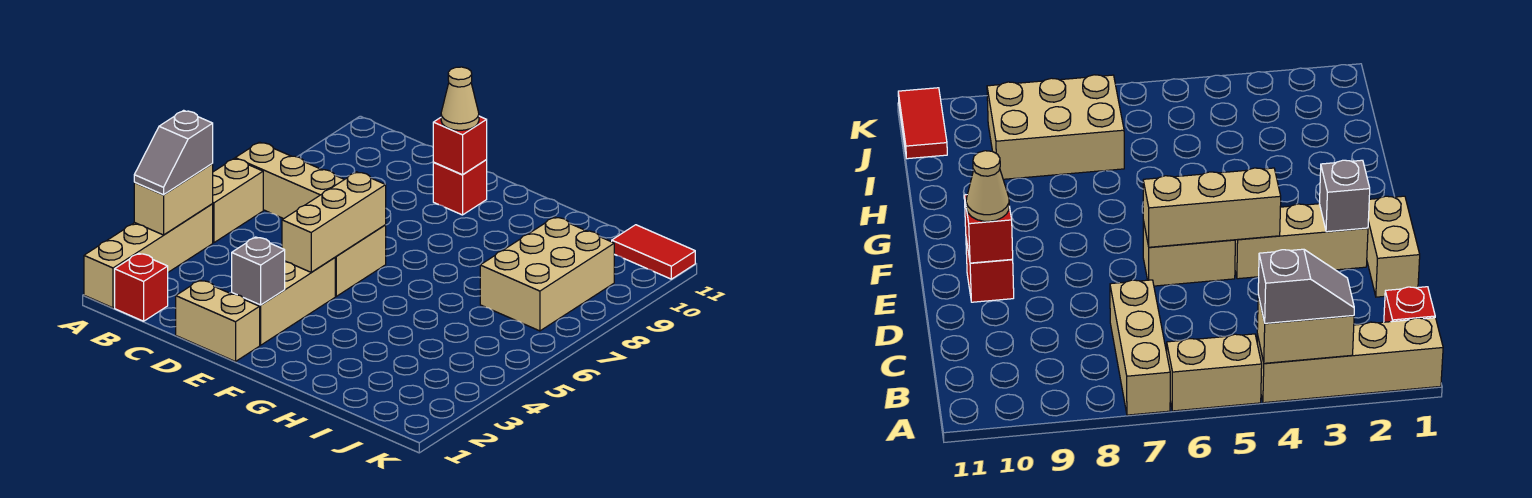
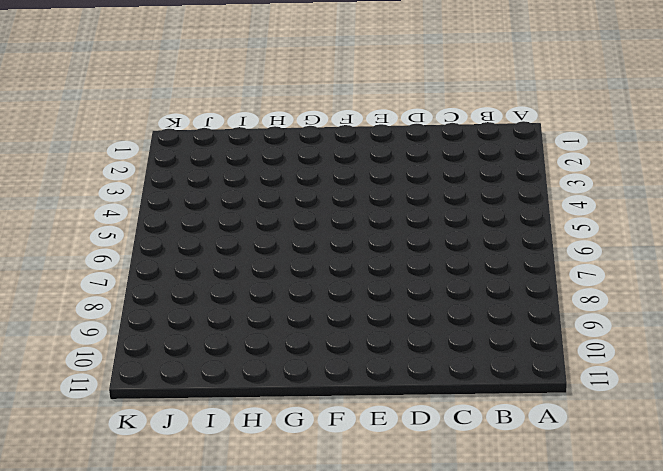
none -> tan brick A1:A4 level 1
none -> tan brick A5:A6 level 1
none -> tan brick A7:C7 level 1

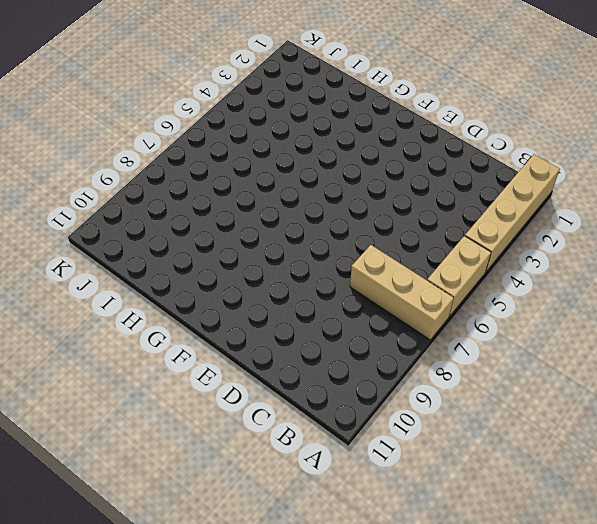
none -> red brick B1 level 1
none -> tan brick D1:E1 level 1
none -> tan brick E2:E4 level 1

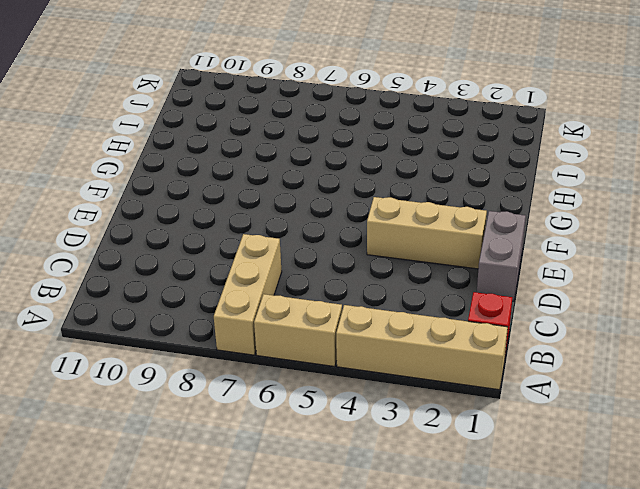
grey brick D1:E1 level 1 -> tan brick D1:E1 level 1
none -> tan brick E5:E6 level 1
none -> red brick E10 level 1
none -> tan brick I7:J9 level 1

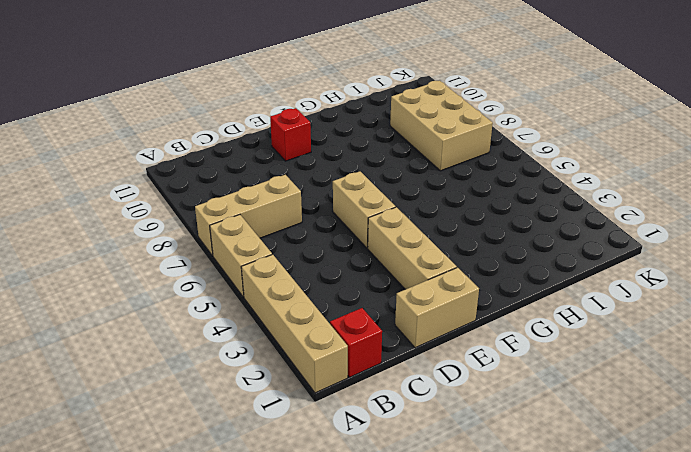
none -> red tile J11:K11 level 1
none -> tan brick A3:A4 level 2
none -> grey brick E2 level 2

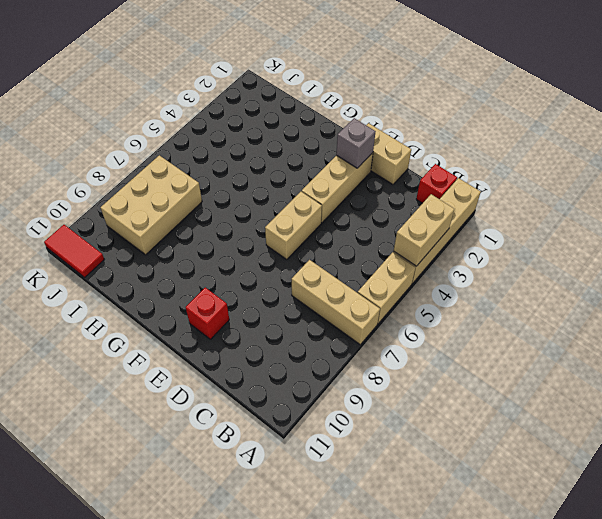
none -> tan brick E4:E6 level 2
none -> red brick E10 level 2
none -> grey slope A3:A4 level 3 top 4

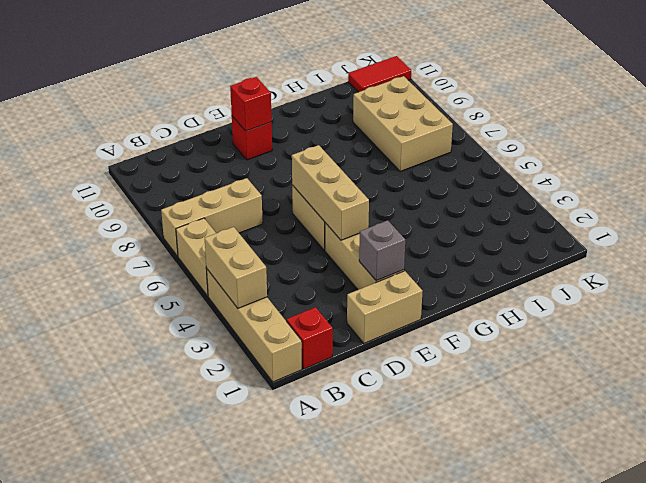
none -> grey slope A3:A4 level 3 top 4
none -> tan cone E10 level 3

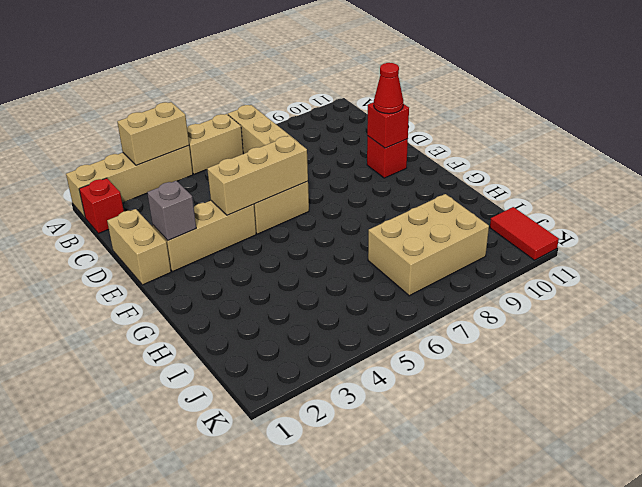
red cone E10 level 3 -> tan cone E10 level 3
none -> grey slope A3:A4 level 3 top 4

